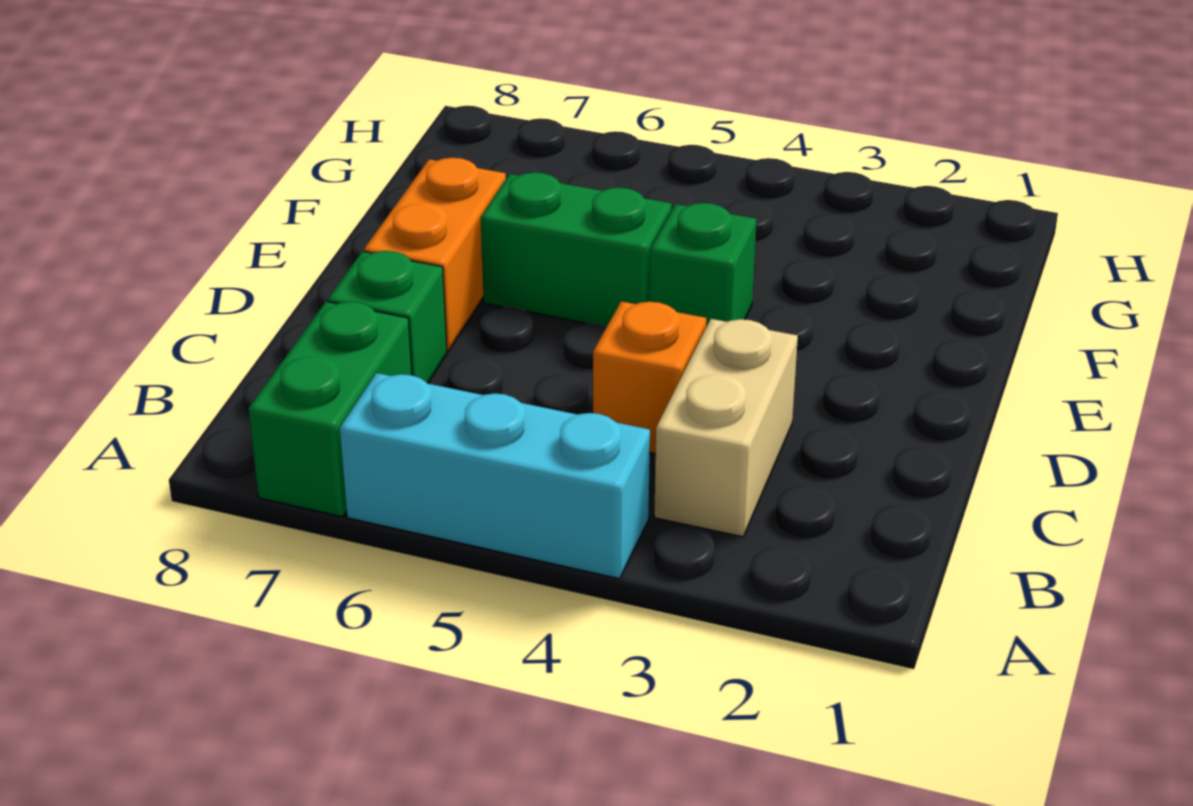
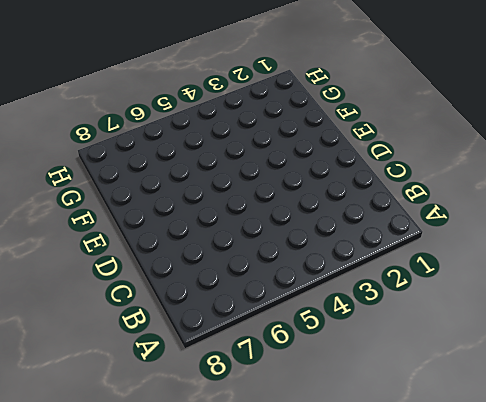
none -> cyan brick A4:A6 level 1
none -> green brick A7:B7 level 1

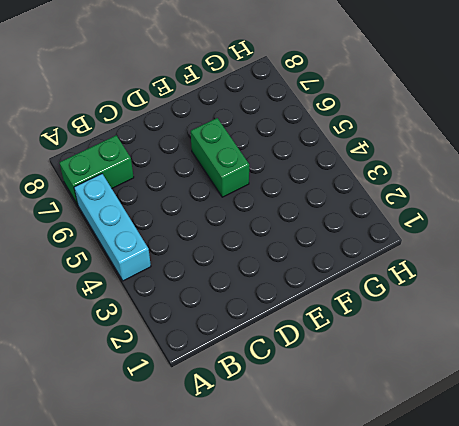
none -> tan brick B3:C3 level 1
none -> orange brick C4 level 1

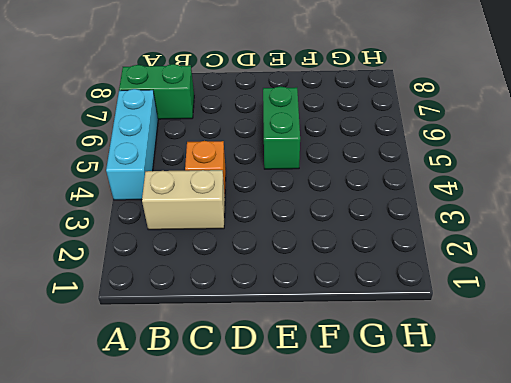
none -> green brick C7 level 1
none -> orange brick D7:E7 level 1

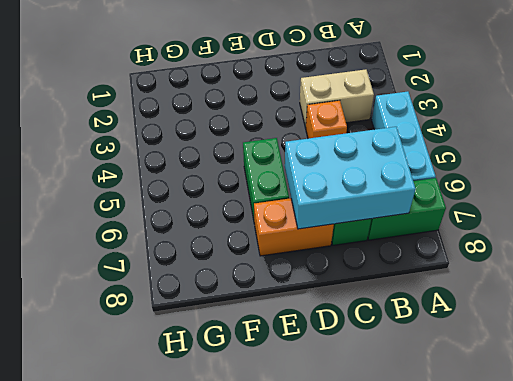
cyan brick B6:D7 level 2 -> none
none -> green brick E4 level 1

